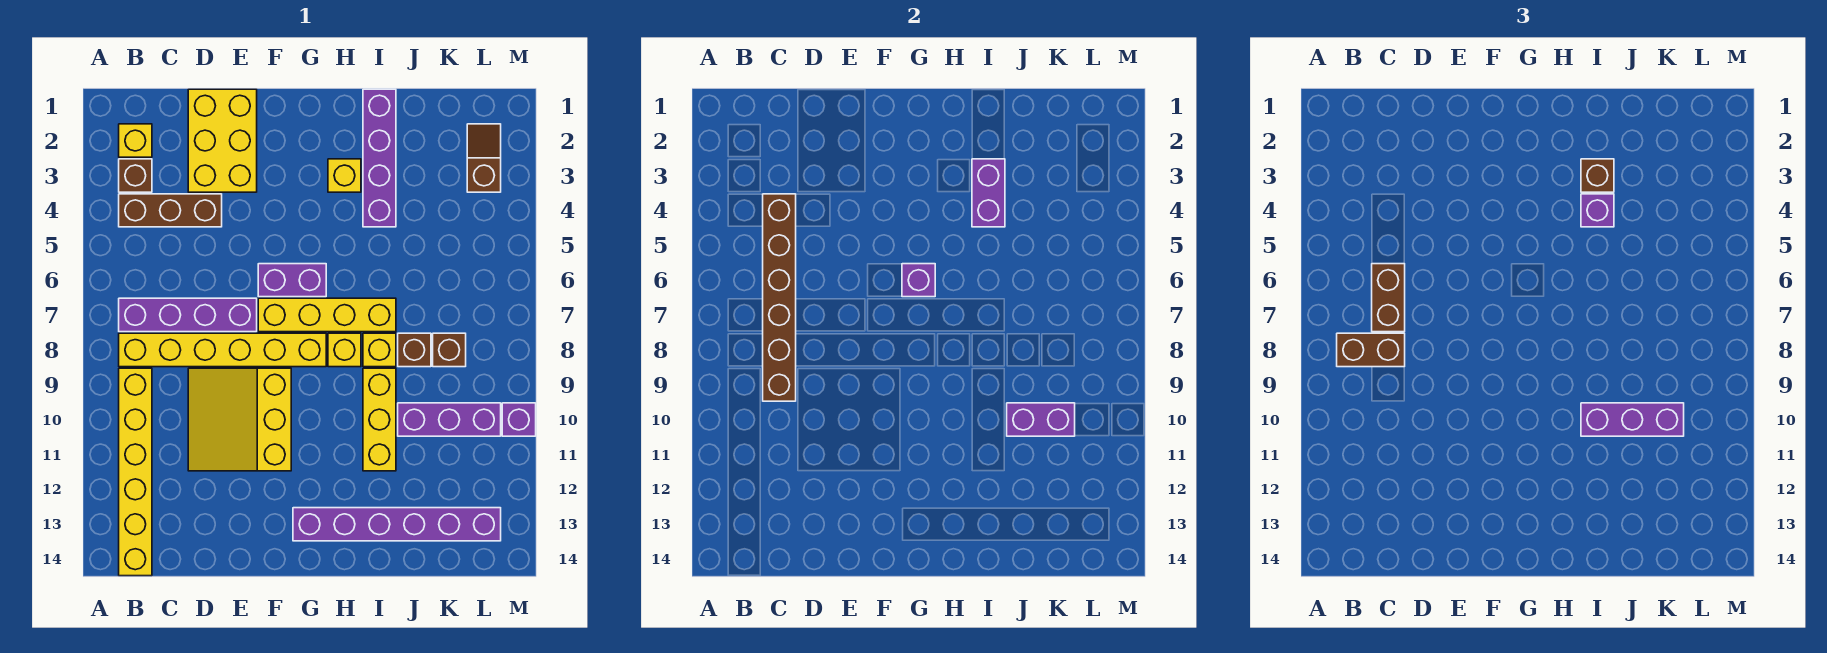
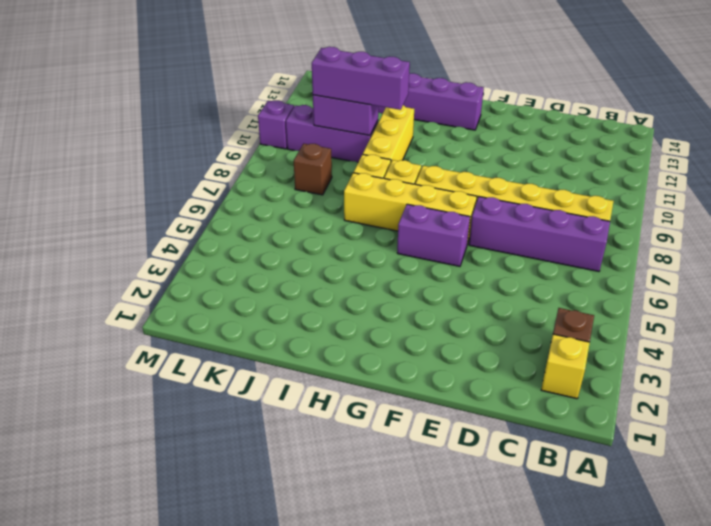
none -> brown brick B4:D4 level 1
none -> yellow brick B9:B14 level 1
none -> yellow brick D1:E3 level 1
none -> yellow slope D9:F11 level 1 top F

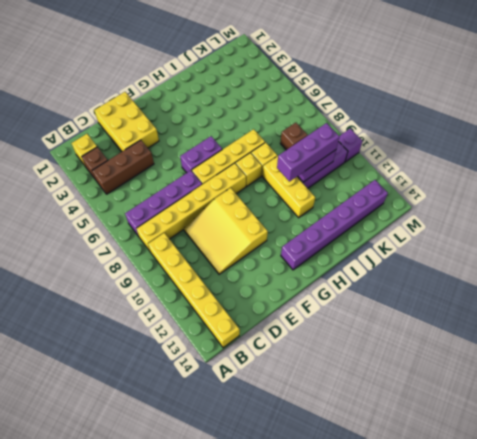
none -> yellow brick H3 level 1
none -> purple brick I1:I4 level 1
none -> brown brick J8 level 1
none -> brown slope L2:L3 level 1 top 3

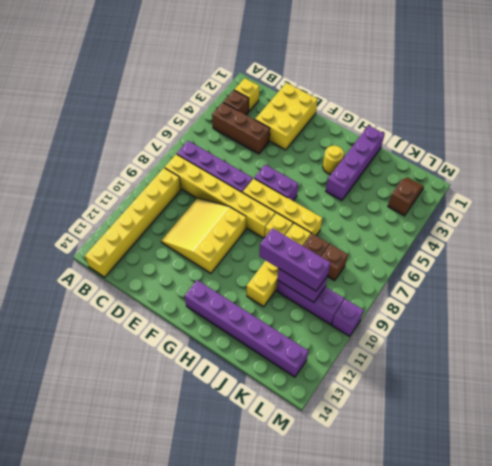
yellow round brick H3 level 1 -> yellow brick H3 level 1
none -> brown brick C4:C9 level 2
none -> purple brick G6 level 2
none -> purple brick I3:I4 level 2
none -> brown brick B8:C8 level 3

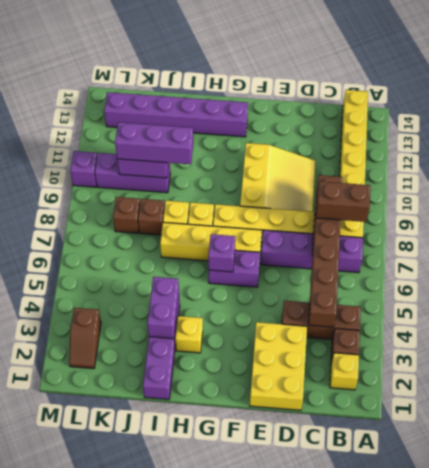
none -> yellow brick I9:I11 level 1
none -> brown brick C6:C7 level 3
none -> brown brick I3 level 3
none -> purple brick I4 level 3

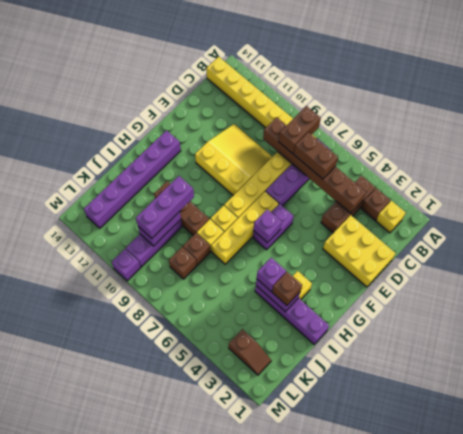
brown brick I9:I11 level 1 -> yellow brick I9:I11 level 1

